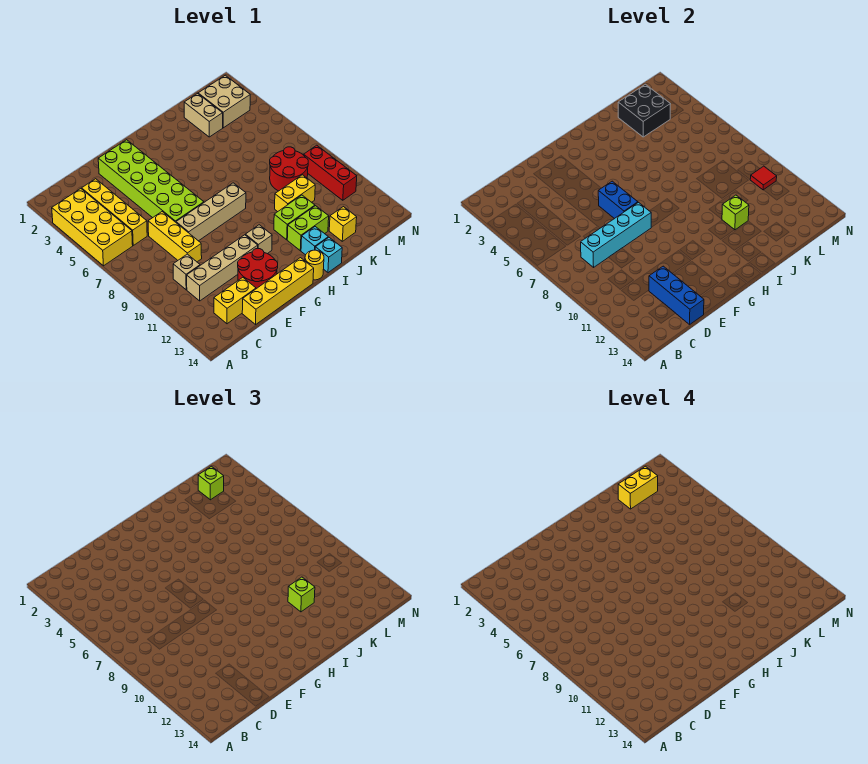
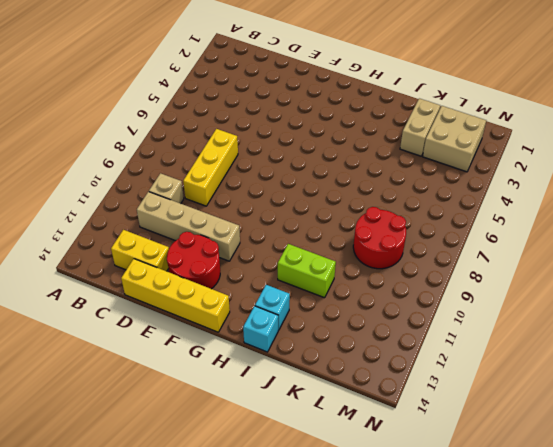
none -> yellow brick A3:B6 level 1
none -> yellow brick C3:C6 level 1
none -> lime brick E2:F7 level 1
none -> tan brick E8:H8 level 1

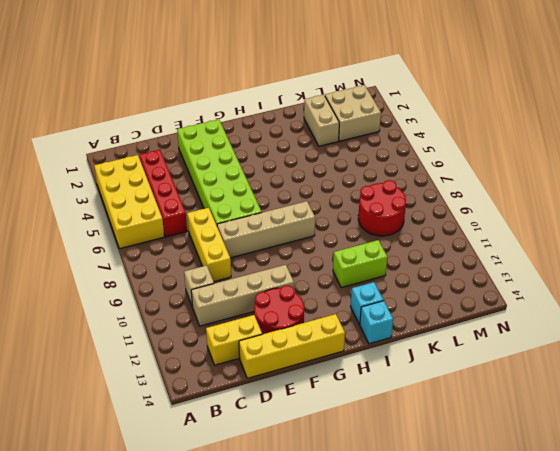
red brick C3:C6 level 1 -> yellow brick C3:C6 level 1
none -> tan brick G11 level 1
none -> yellow round brick H14 level 1
none -> lime brick I12:J12 level 1
none -> yellow brick J10:K10 level 1

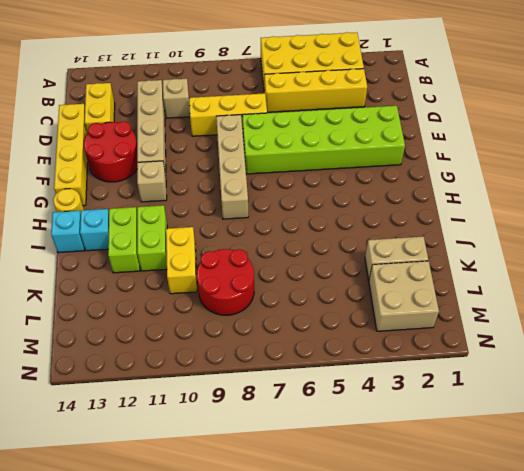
none -> yellow brick K13 level 1
none -> red brick M9:M11 level 1
none -> cyan brick C8:F8 level 2
none -> blue brick D12:D14 level 2

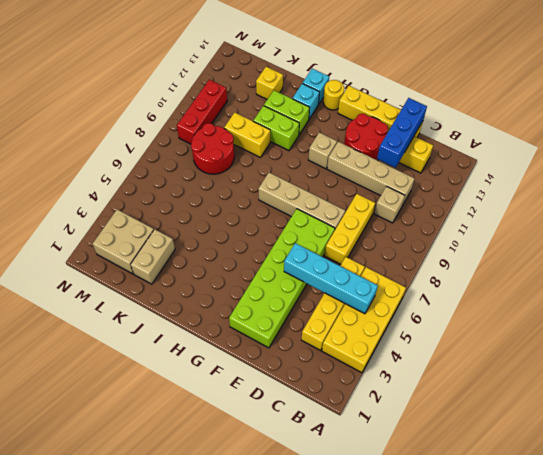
cyan brick B5:E5 level 2 -> cyan brick C8:F8 level 2
none -> blue brick F6:F7 level 2
none -> lime brick J11 level 2
none -> black brick K2:L3 level 2
none -> red tile M10 level 2

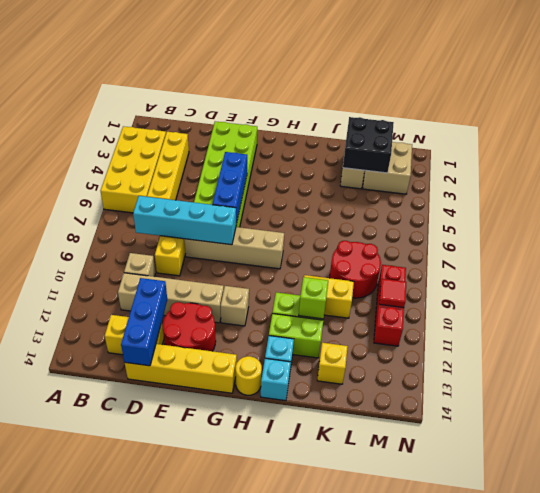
blue brick F5:F7 level 2 -> blue brick F6:F7 level 2
none -> lime brick J11 level 3
none -> lime brick L2 level 3
none -> yellow brick K2:L2 level 4

